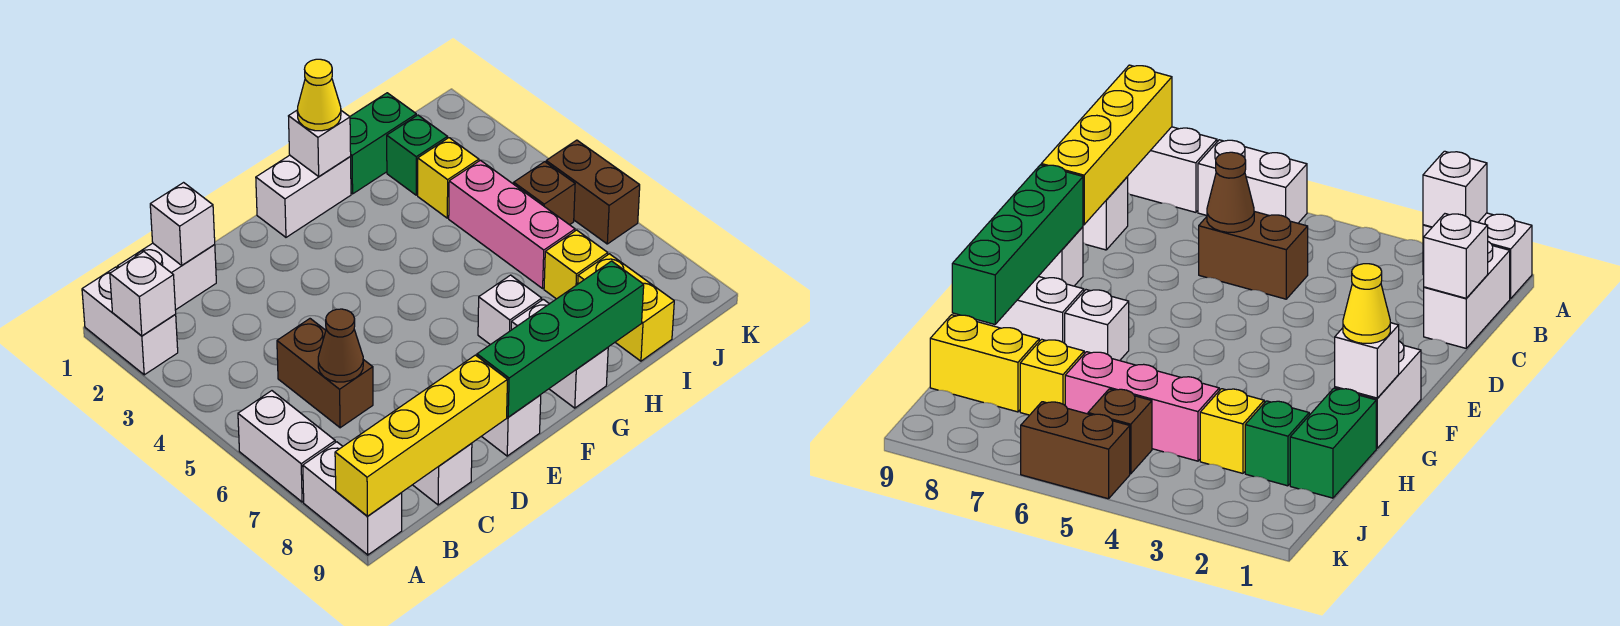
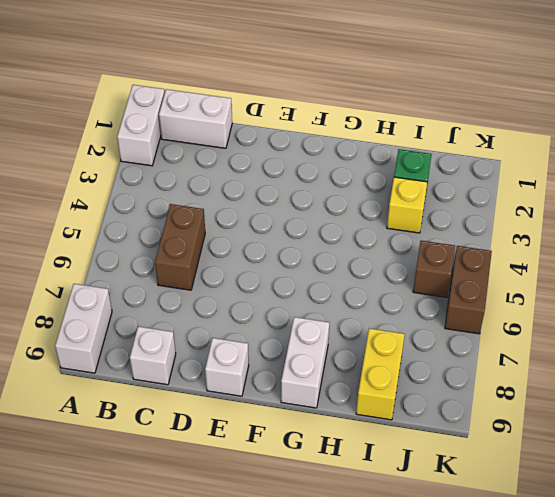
none -> white brick A6:A7 level 1
none -> white brick F1:G1 level 1
none -> white brick G7 level 1

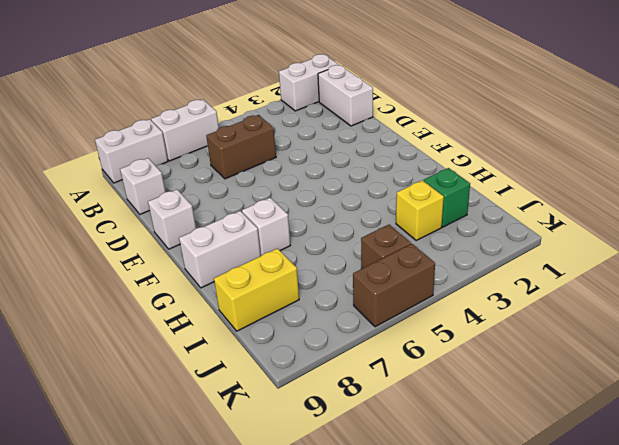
none -> white brick F1:G1 level 1
none -> green brick H1:I1 level 1
none -> pink brick I4:I6 level 1

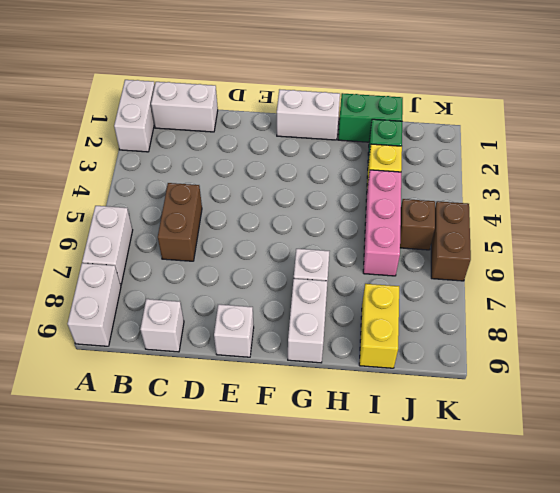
none -> yellow brick I7 level 1
none -> white brick A2 level 2
none -> yellow brick A9:D9 level 2

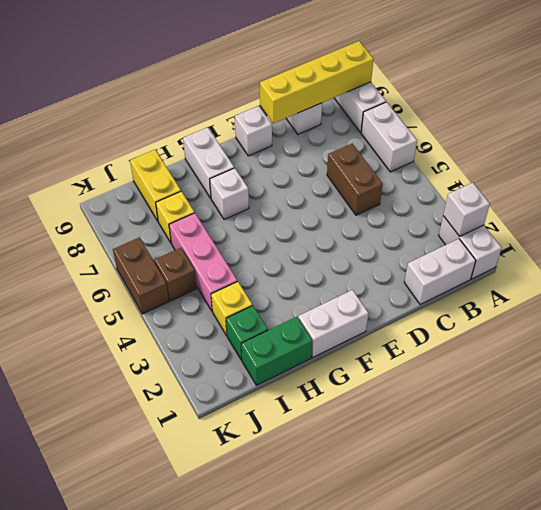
none -> white brick C1 level 2
none -> brown cone C6 level 2
none -> green brick E9:H9 level 2

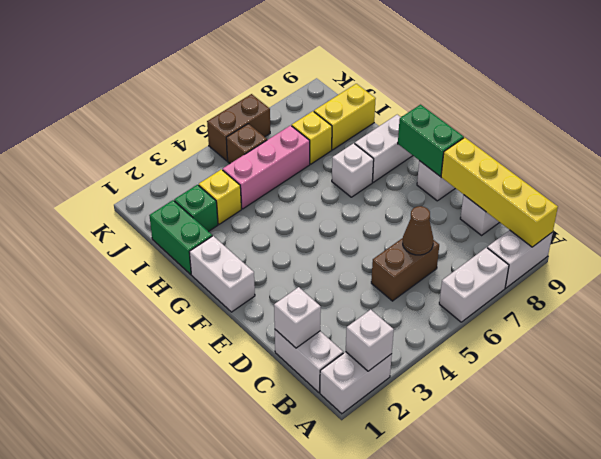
green brick E9:F9 level 2 -> green brick E9:H9 level 2
none -> white brick G1 level 2
none -> yellow cone G1 level 3

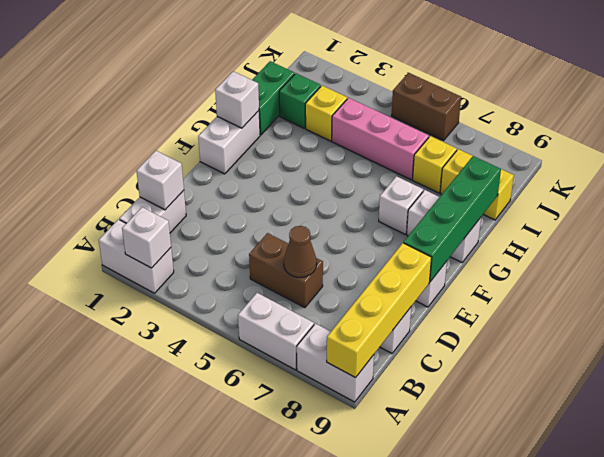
none -> brown brick J5 level 1
none -> yellow cone G1 level 3

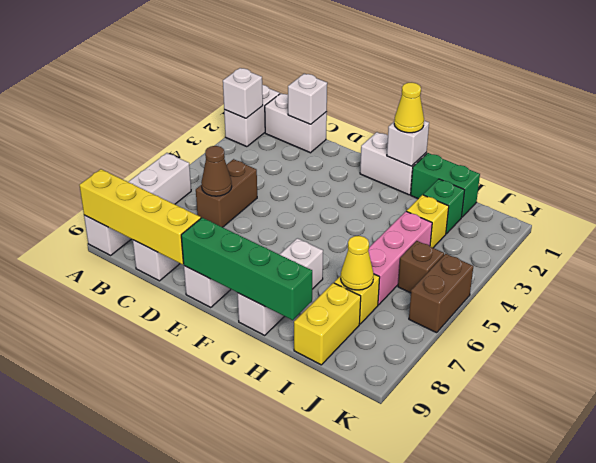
yellow cone I7 level 2 -> none

